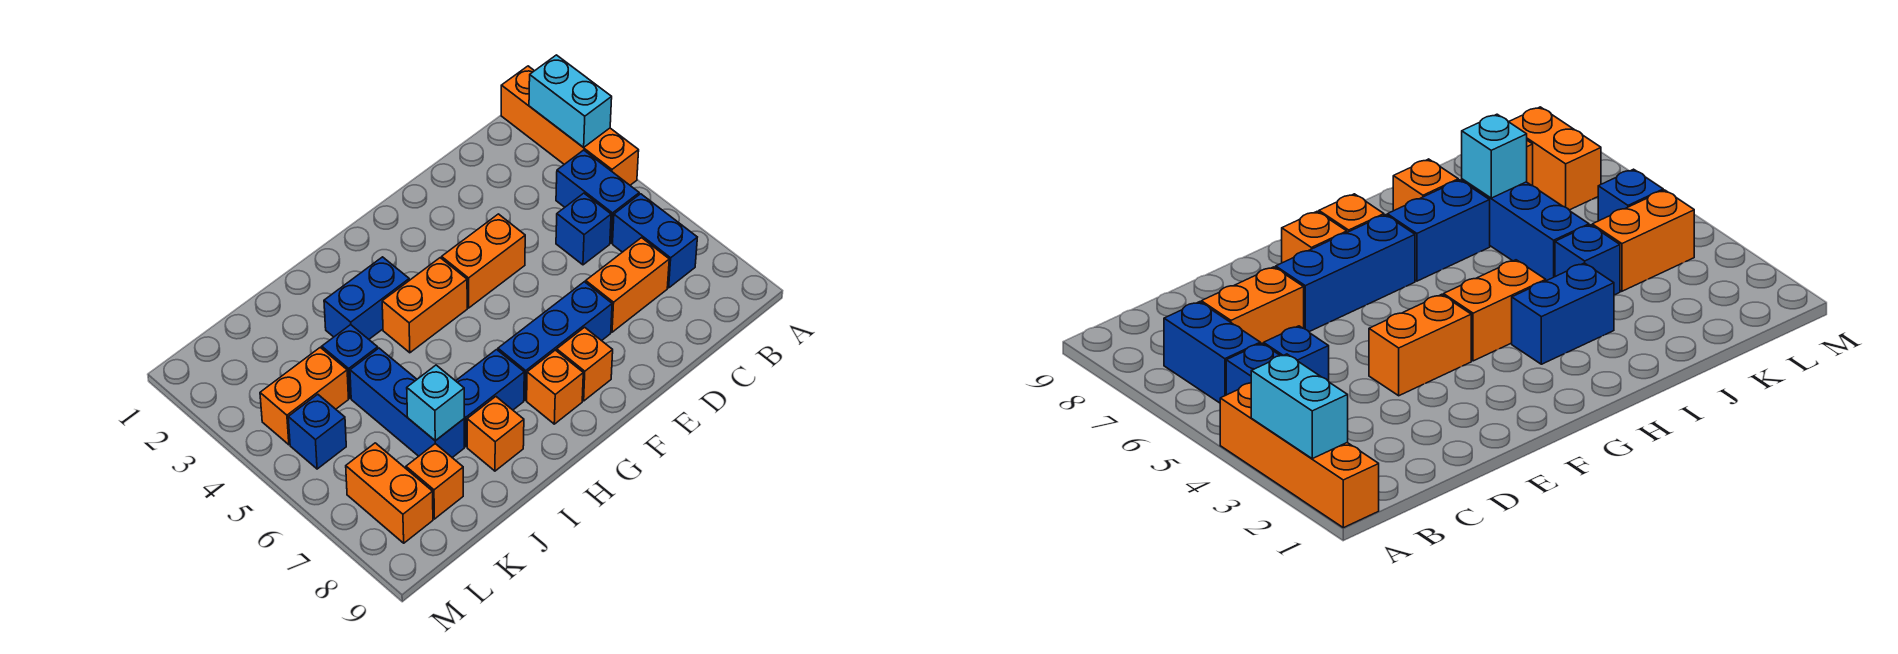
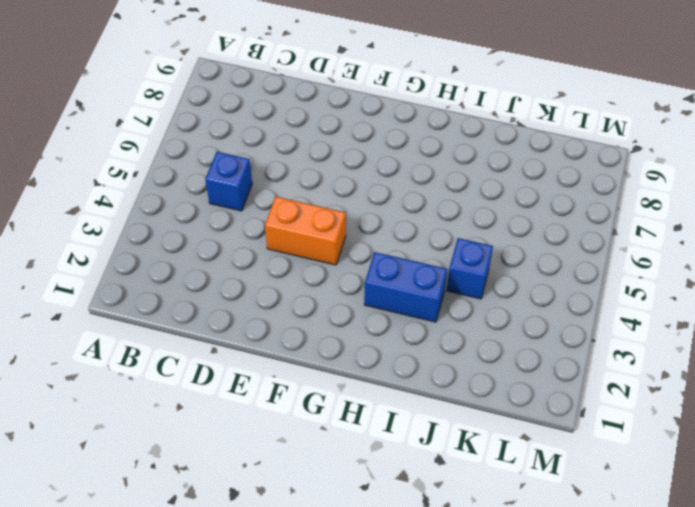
none -> orange brick A1:A4 level 1
none -> blue brick B4:B5 level 1
none -> blue brick B6:B7 level 1

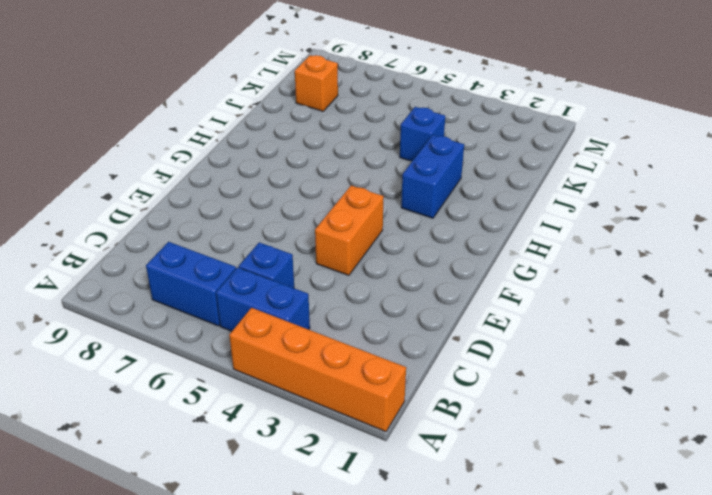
none -> orange brick C7:D7 level 1
none -> blue brick E7:G7 level 1
none -> orange brick F8 level 1

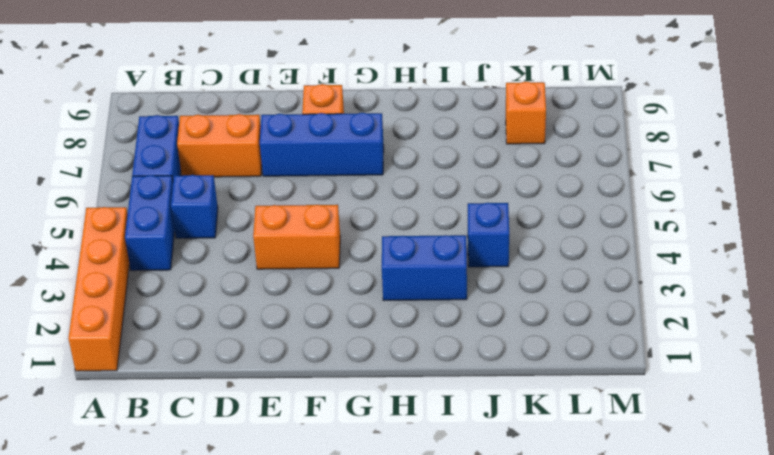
none -> orange brick G4:H4 level 1
none -> orange brick G8 level 1
none -> blue brick H7:I7 level 1

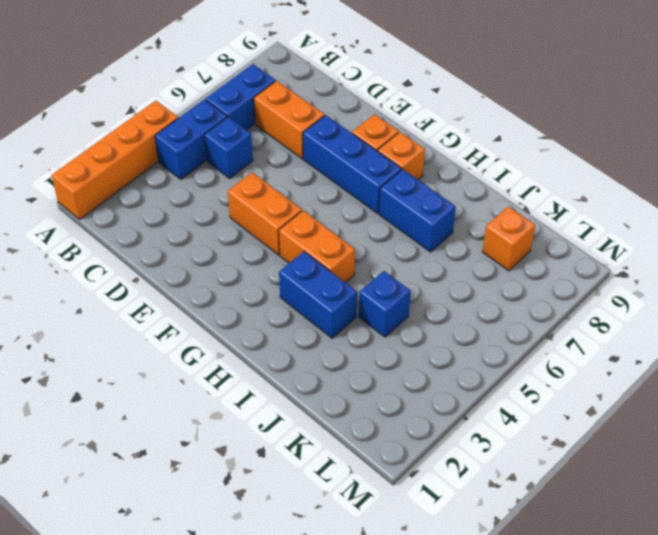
none -> orange brick I8 level 1
none -> blue brick J5:J7 level 1
none -> orange brick K4:L4 level 1

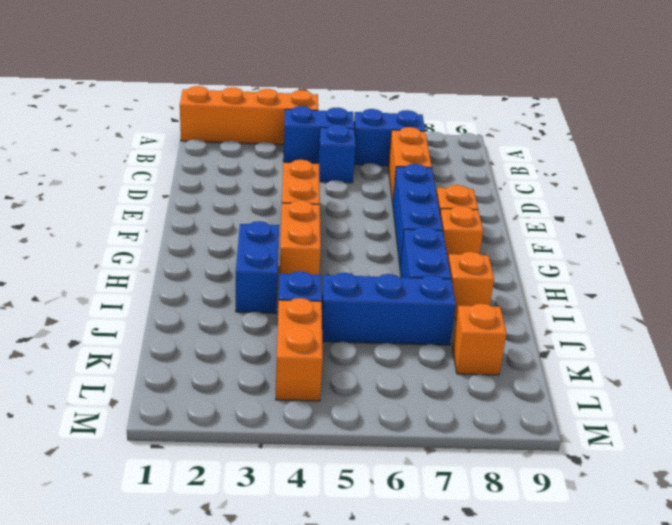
none -> blue brick L5 level 1
none -> orange brick L7:L8 level 1
none -> cyan brick A2:A3 level 2

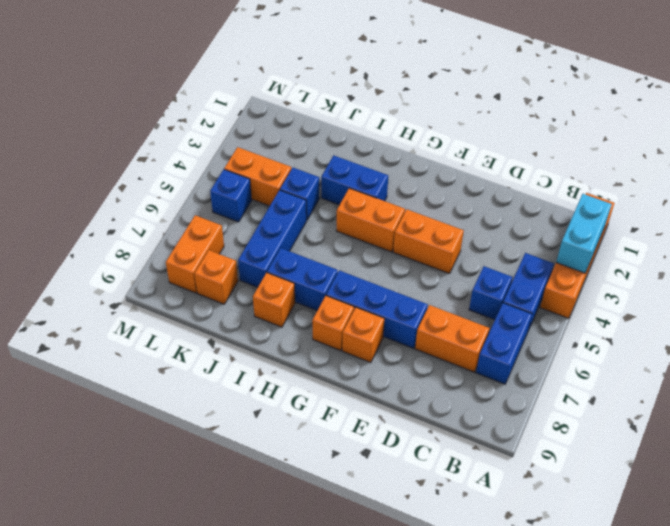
none -> cyan brick J7 level 2

